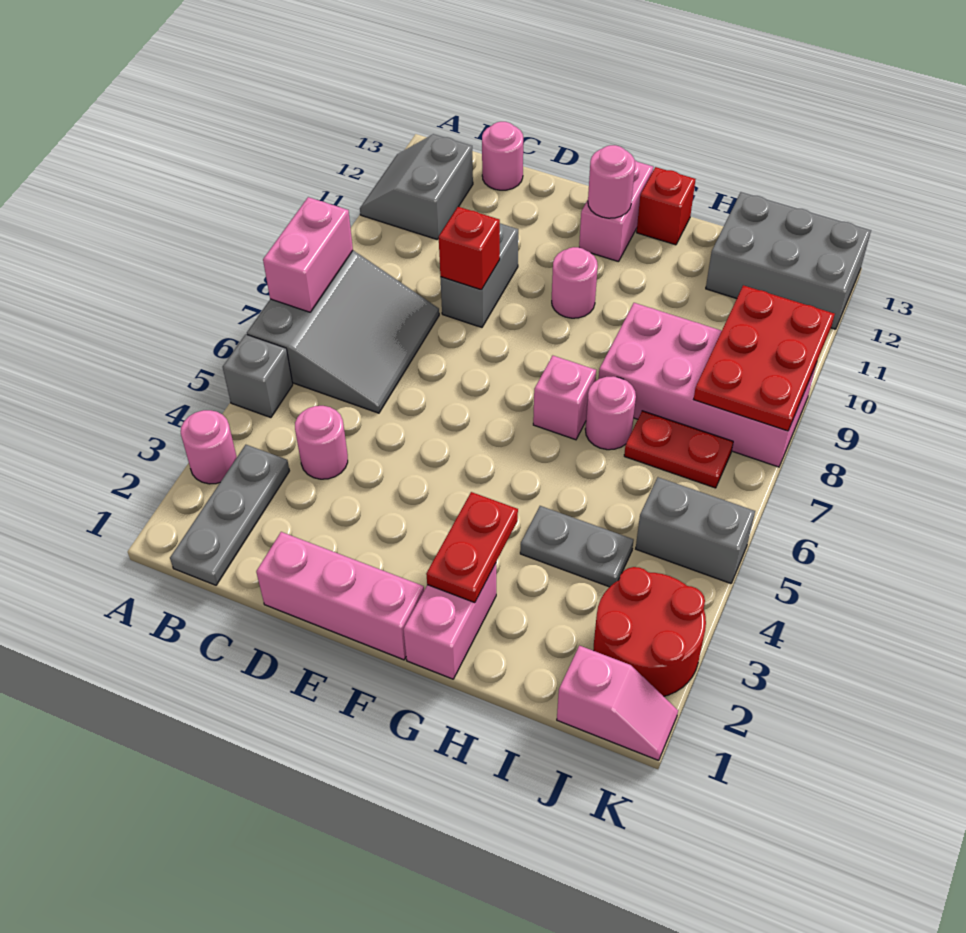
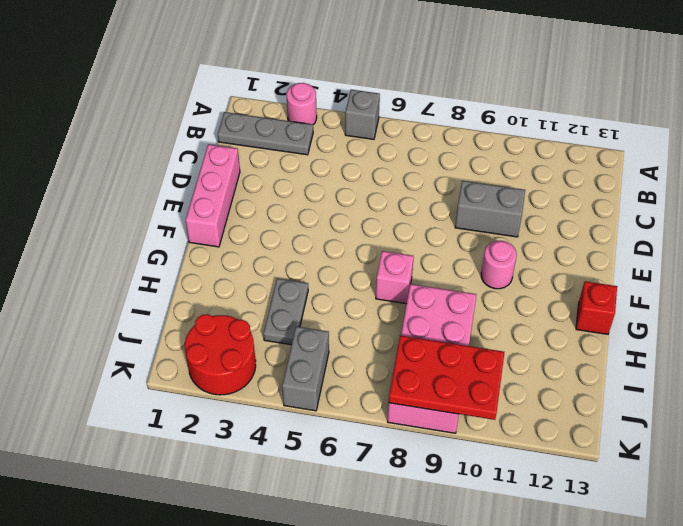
none -> grey slope A6:C8 level 1 top A
none -> grey slope A11:B12 level 1 top B
none -> pink round brick C4 level 1

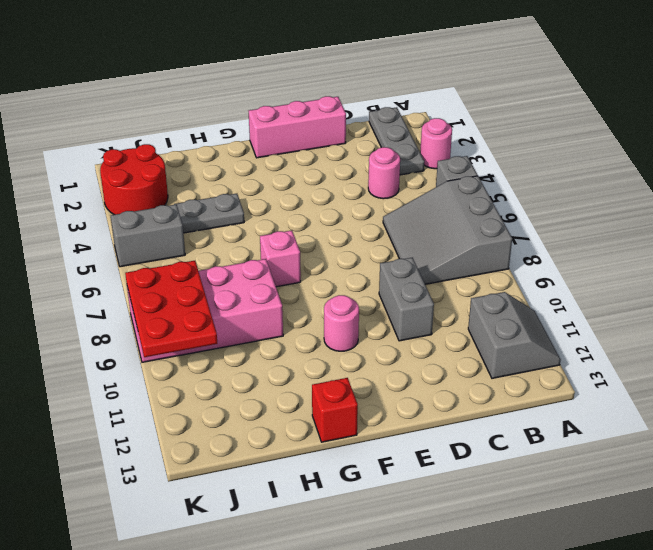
none -> pink round brick C13 level 1
none -> pink brick F12:F13 level 1
none -> pink brick G1:G2 level 1

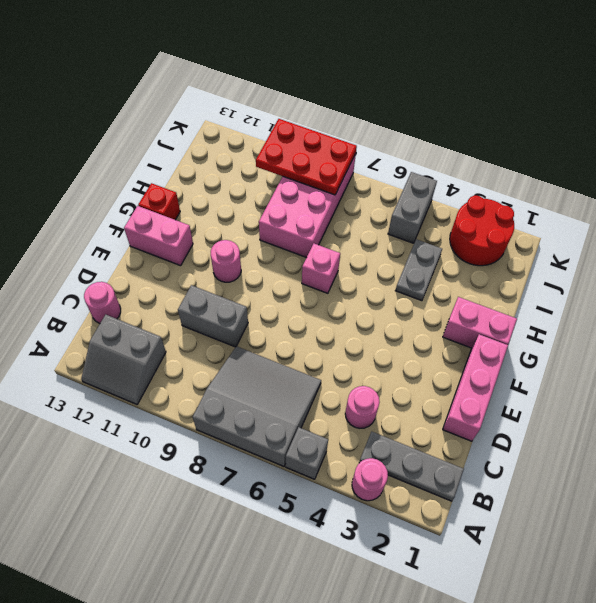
none -> pink round brick H7 level 1
none -> red plate I7:J7 level 1
none -> grey brick I12:K13 level 1

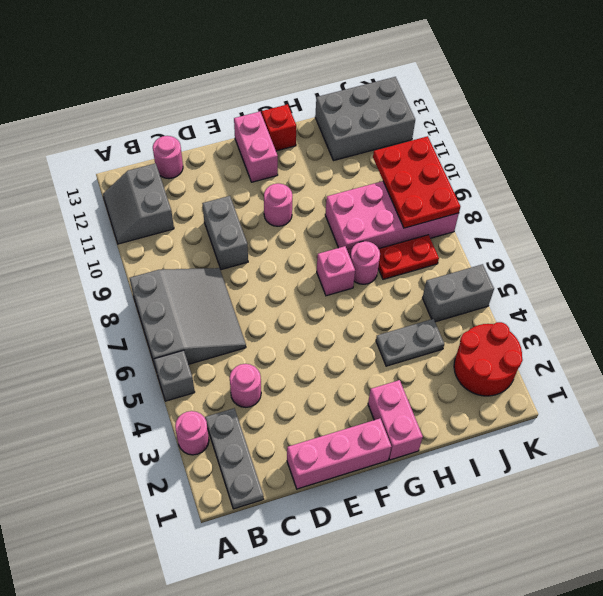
none -> pink slope J1:K1 level 1 top J
none -> pink brick A7:A8 level 2
none -> red brick D9 level 2

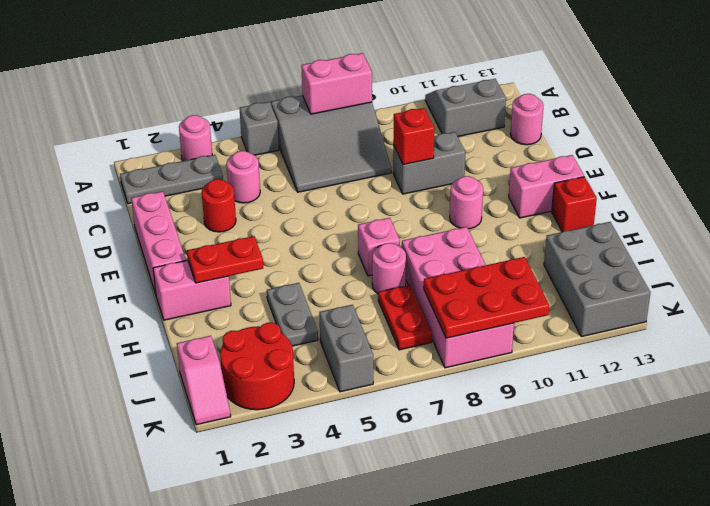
red round brick D3 level 1 -> none
none -> pink round brick F12 level 2

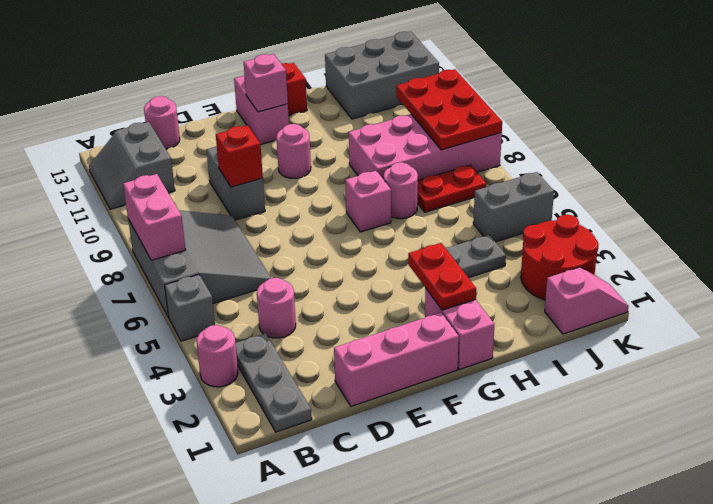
pink brick F12 level 2 -> pink round brick F12 level 2

